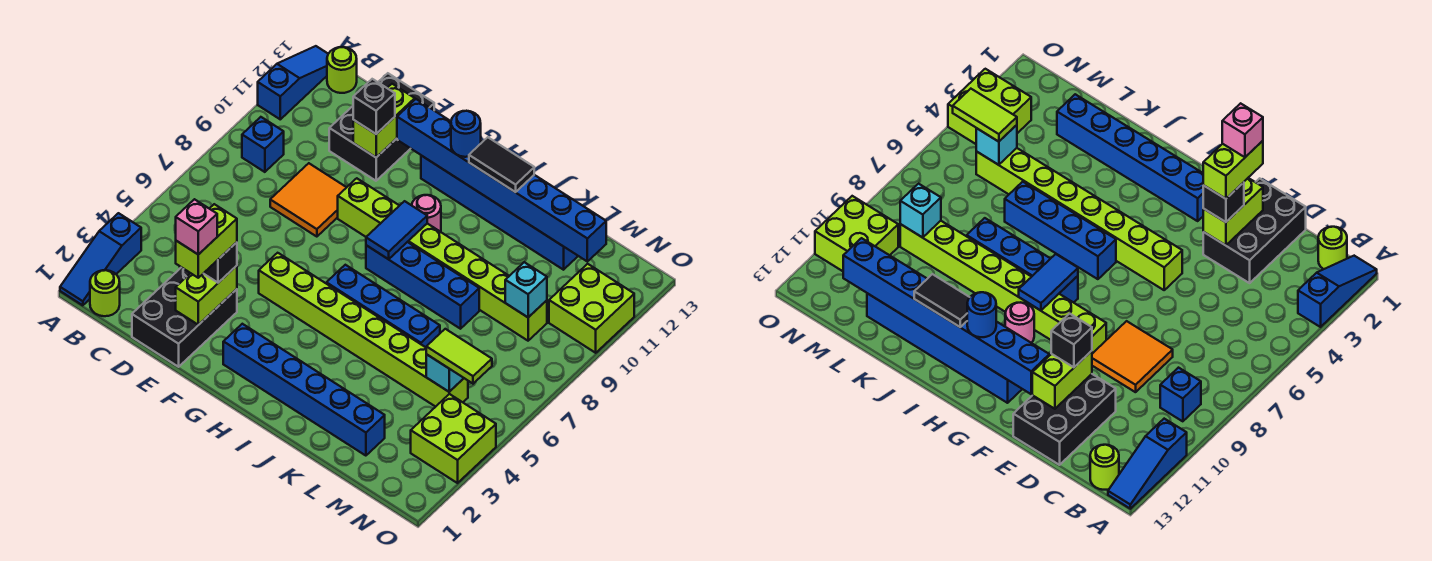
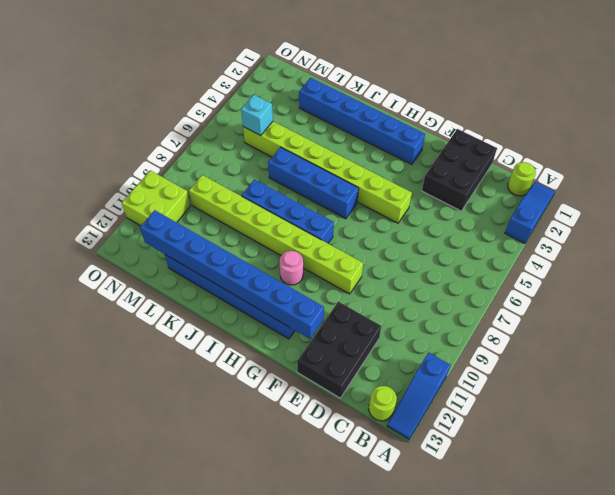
none -> blue brick B9 level 1
none -> orange tile D8:E9 level 1
none -> lime brick N3:O4 level 1
none -> lime brick E2:E3 level 2

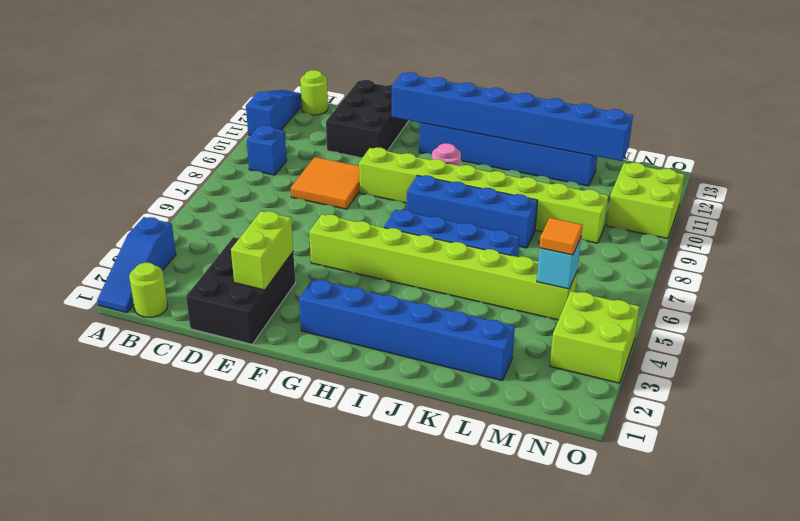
orange tile M5 level 3 -> lime tile M5:N5 level 3
none -> lime brick E11:E12 level 2
none -> blue tile H8:H9 level 2
none -> cyan brick M9 level 2
none -> black brick E3 level 3

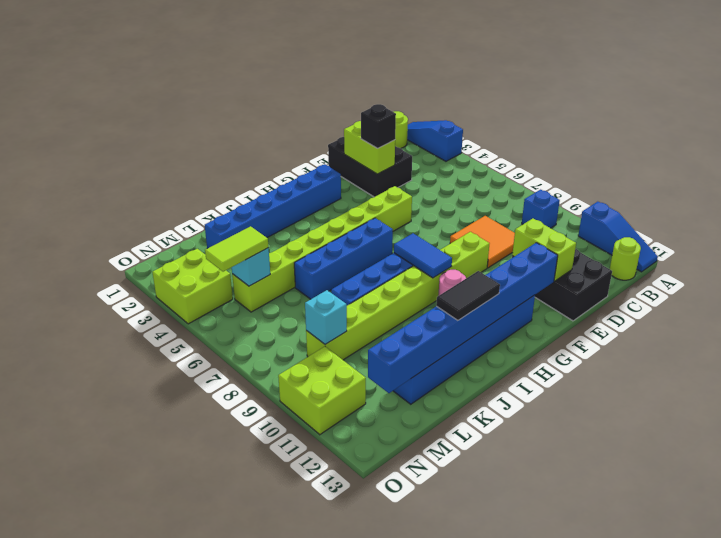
none -> black brick E11 level 3
none -> blue round brick H12 level 3
none -> lime brick E2:E3 level 4
none -> pink brick E2 level 5

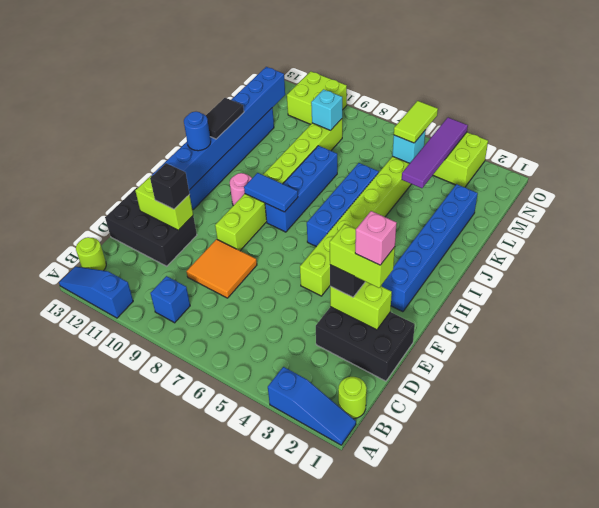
purple tile L4:O4 level 2 -> none

